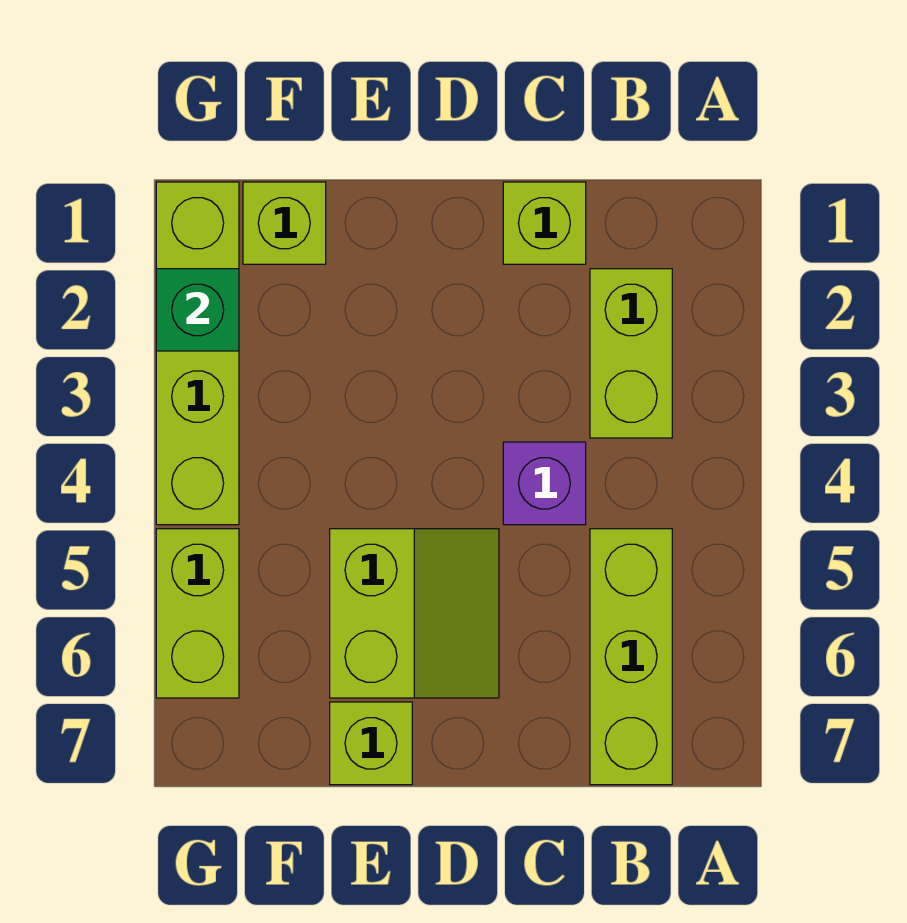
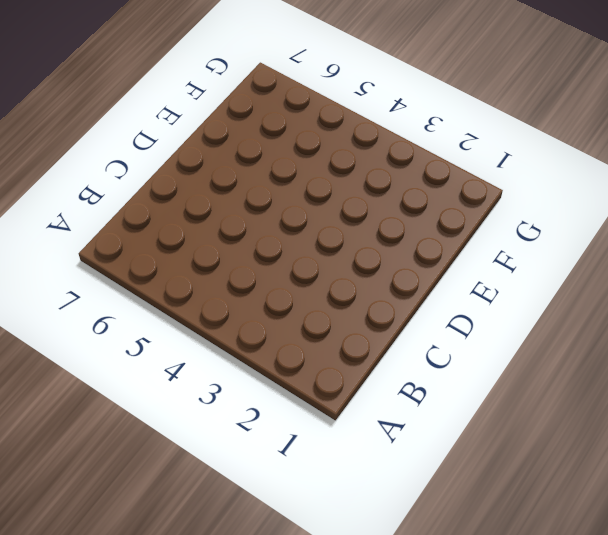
none -> lime brick B2:B3 level 1
none -> lime brick B5:B7 level 1

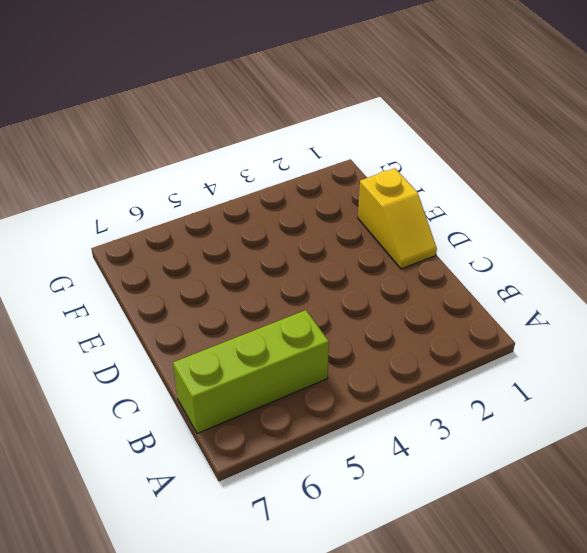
yellow slope D1:E1 level 1 top E -> none
none -> lime brick B2:B3 level 1
none -> lime brick C1 level 1

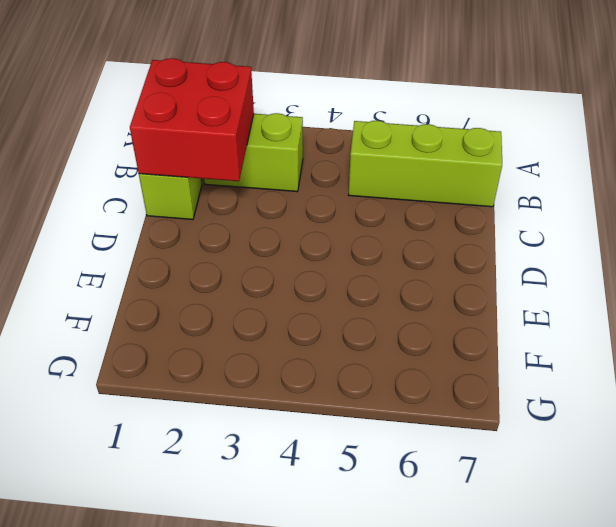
red brick B1:C2 level 2 -> none
none -> purple brick C4 level 1
none -> lime slope D5:E6 level 1 top E

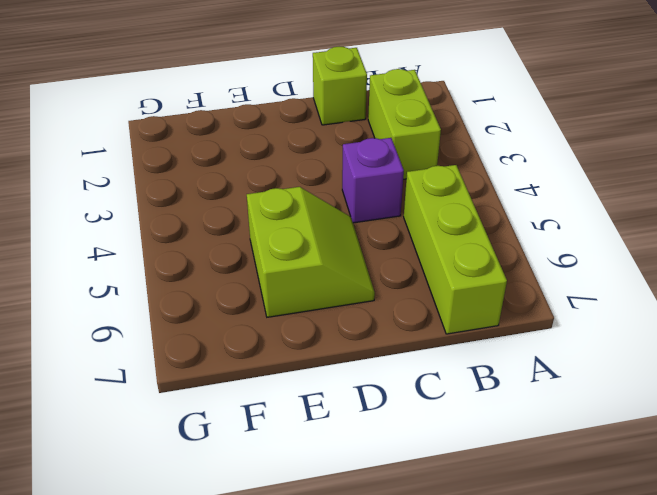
none -> lime brick E7 level 1
none -> lime brick F1 level 1

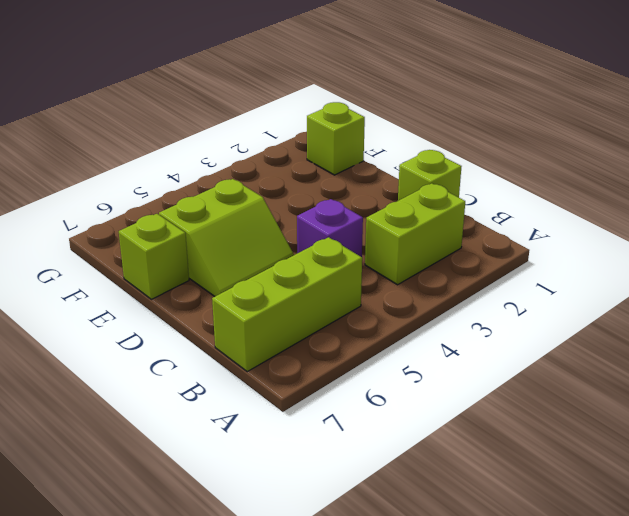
none -> lime brick G1:G4 level 1
none -> lime brick G5:G6 level 1

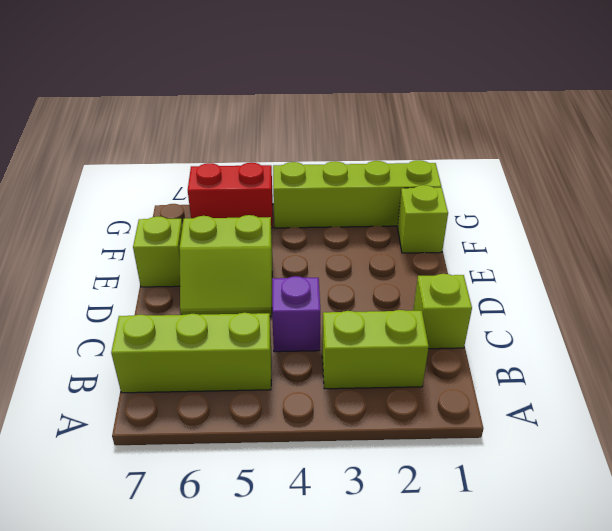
red brick G5:G6 level 1 -> lime brick G5:G6 level 1
none -> green brick G2 level 2

